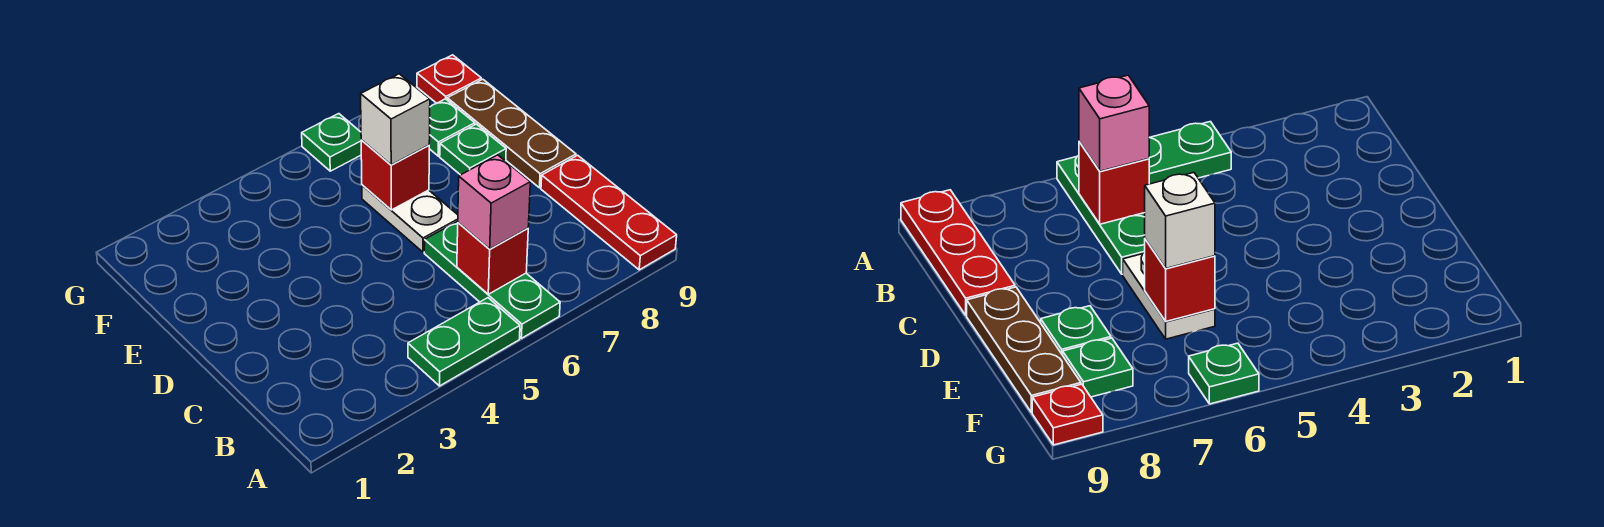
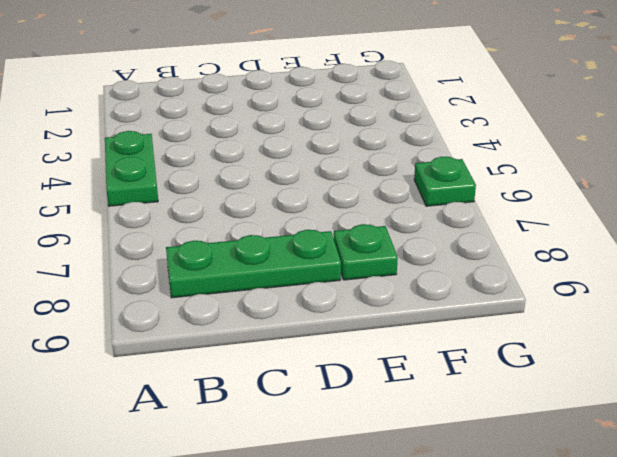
green plate B8:D8 level 1 -> green plate A6:C6 level 1
none -> red plate A9:C9 level 1
none -> white plate D6:E6 level 1
none -> brown plate D9:F9 level 1

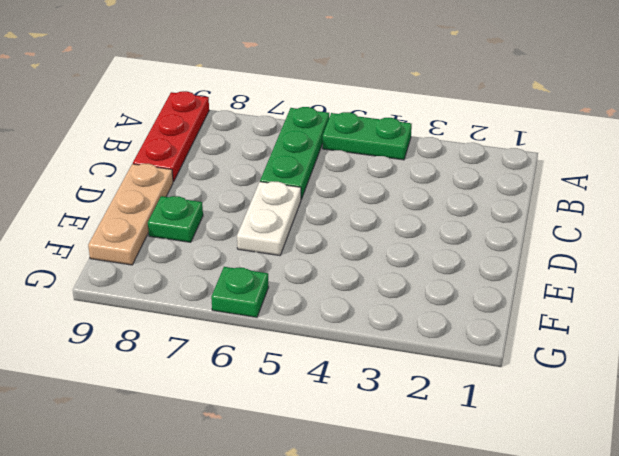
tan plate D9:F9 level 1 -> brown plate D9:F9 level 1
none -> green plate F8 level 1
none -> red plate G9 level 1
none -> red brick B6 level 2

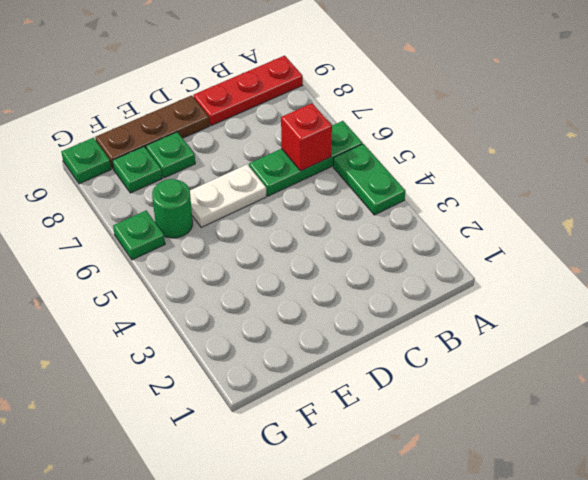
green round brick F6 level 1 -> none
green plate G9 level 1 -> red plate G9 level 1
none -> red brick E6 level 2
none -> pink brick B6 level 3
none -> white brick E6 level 3

